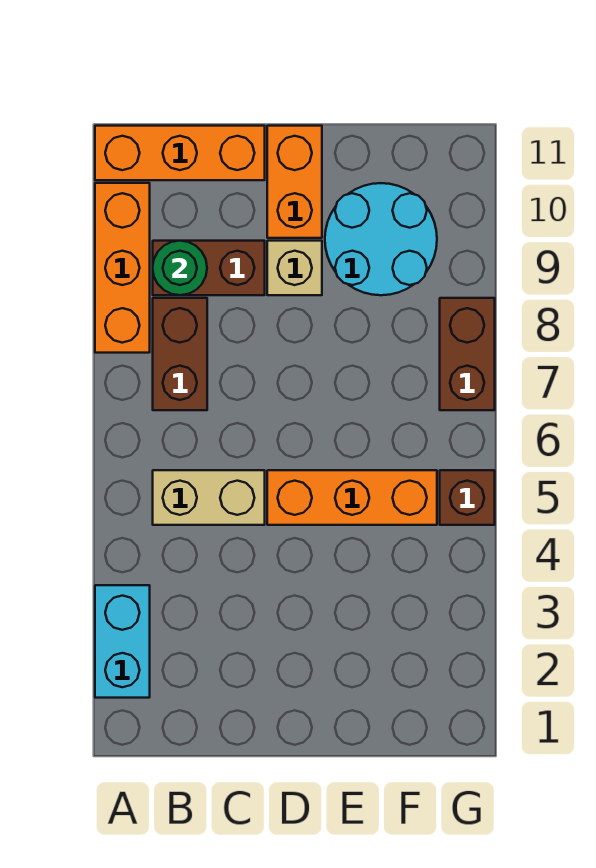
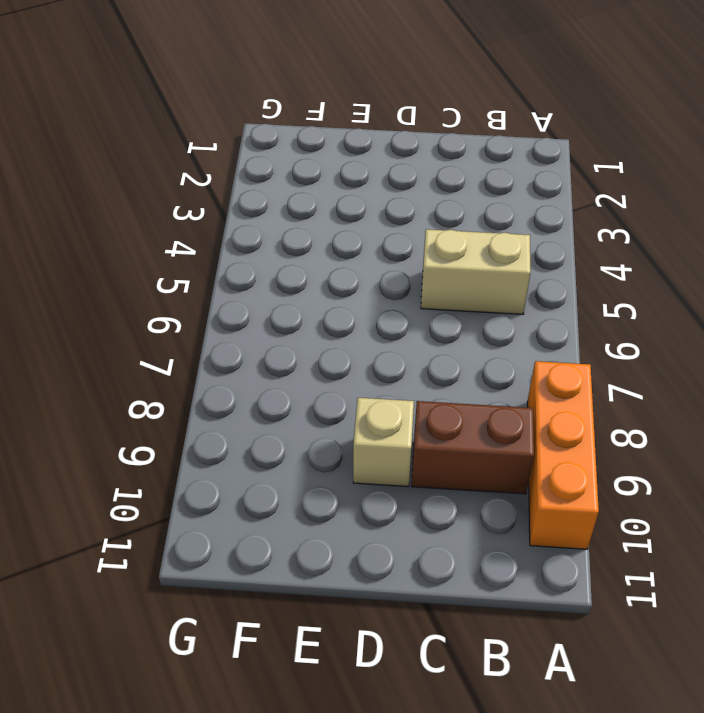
none -> cyan brick A2:A3 level 1
none -> orange brick A11:C11 level 1
none -> brown brick B7:B8 level 1

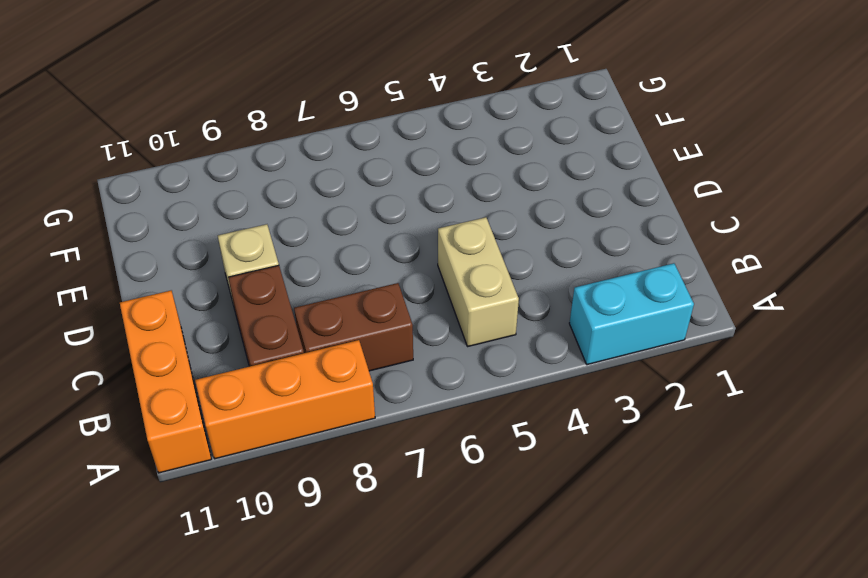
none -> orange brick D5:F5 level 1
none -> orange brick D10:D11 level 1
none -> cyan round brick E9:F10 level 1

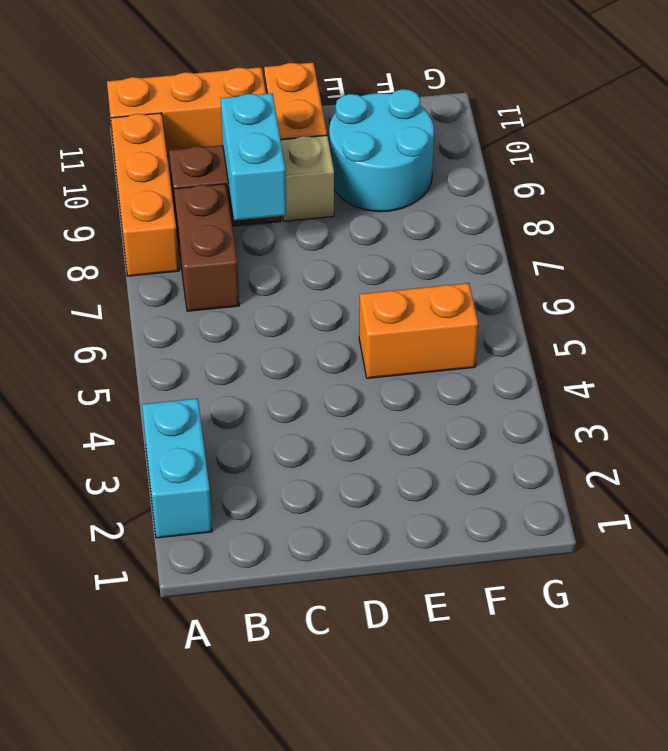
cyan brick C8:C9 level 2 -> none
orange brick E5:F5 level 1 -> orange brick D5:F5 level 1
none -> tan brick B5:C5 level 1
none -> brown brick G5 level 1
none -> brown brick G7:G8 level 1

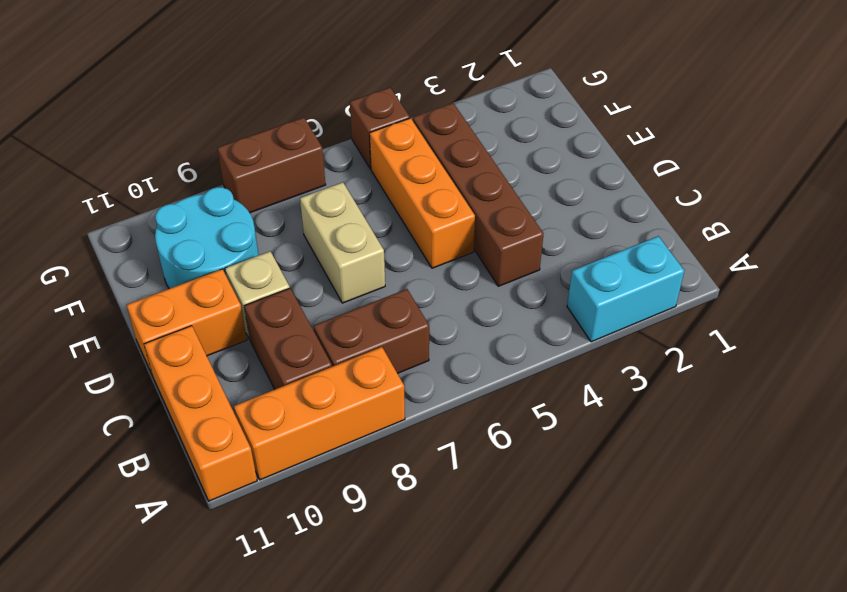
brown brick C4:F4 level 1 -> none
tan brick D7:E7 level 1 -> tan brick B5:C5 level 1
none -> green round brick B9 level 2

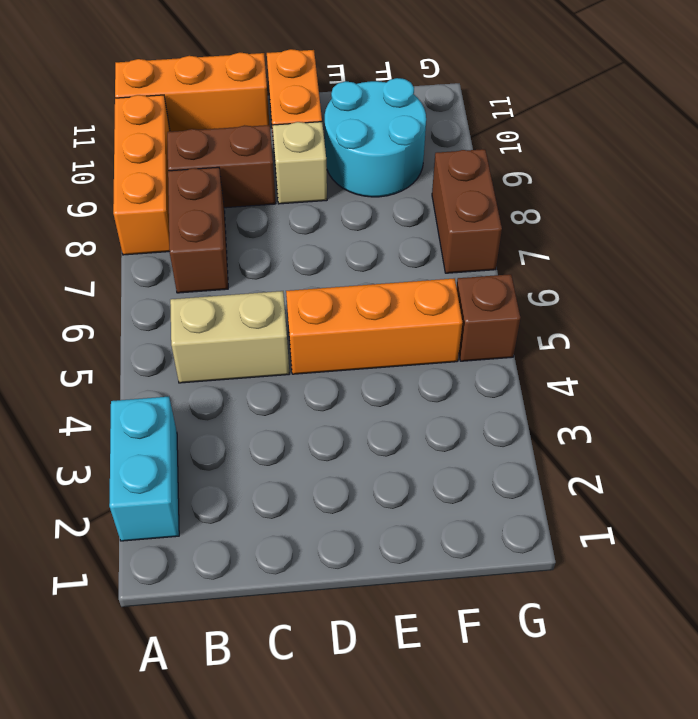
none -> green round brick B9 level 2

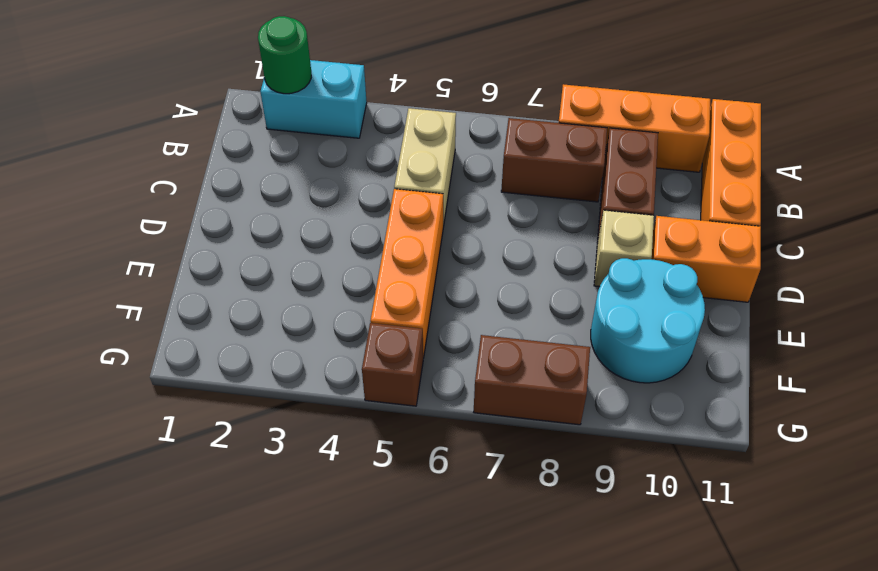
green round brick A2 level 2 -> green round brick B9 level 2

